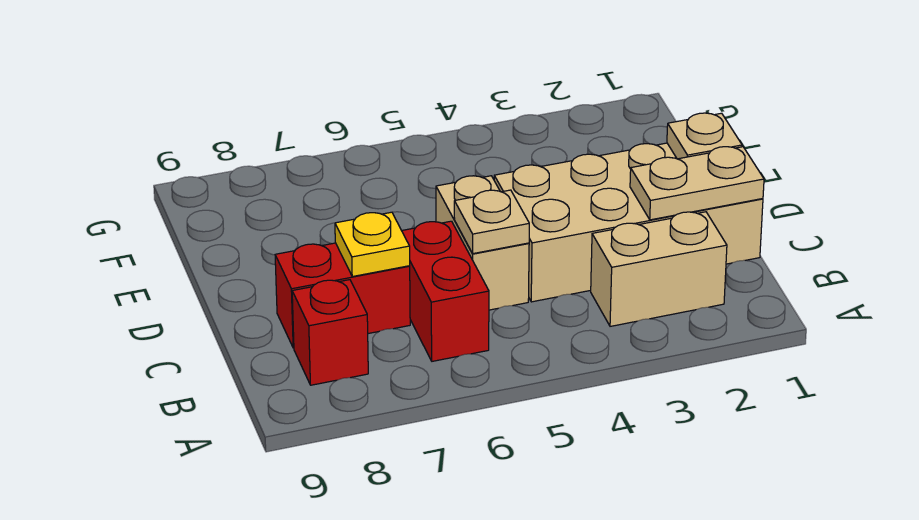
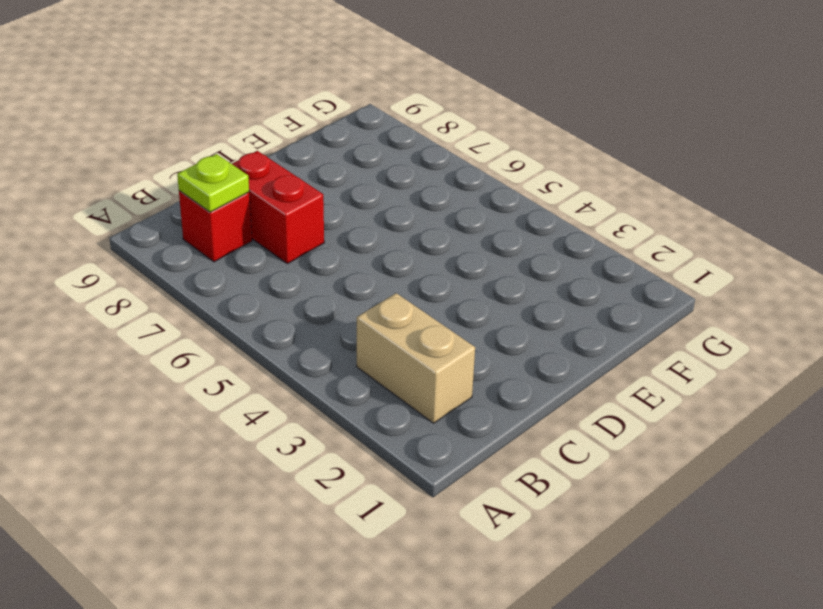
lime plate B8 level 2 -> none
none -> red brick B6:C6 level 1
none -> tan brick C1:D4 level 1

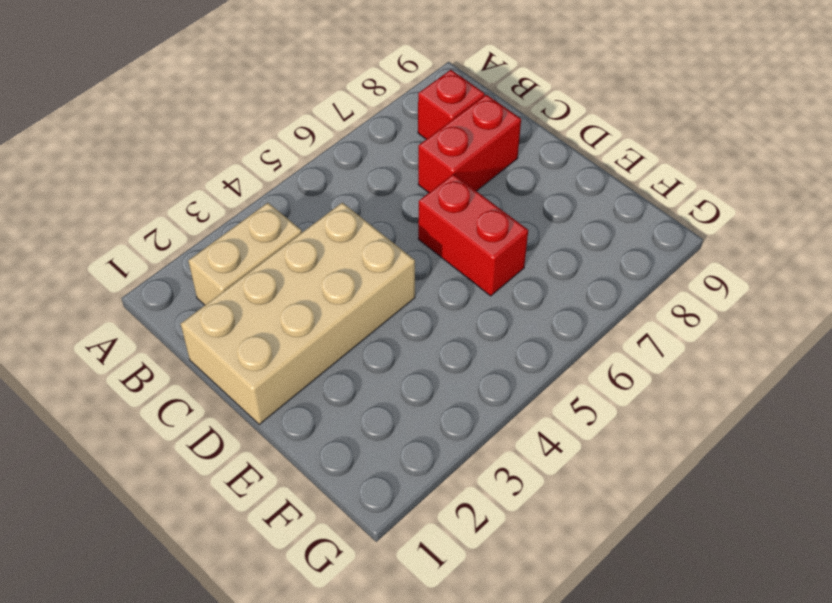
red brick D6:E6 level 1 -> red brick B6:C6 level 1
none -> tan brick C5:D5 level 1
none -> tan plate C1:C2 level 2

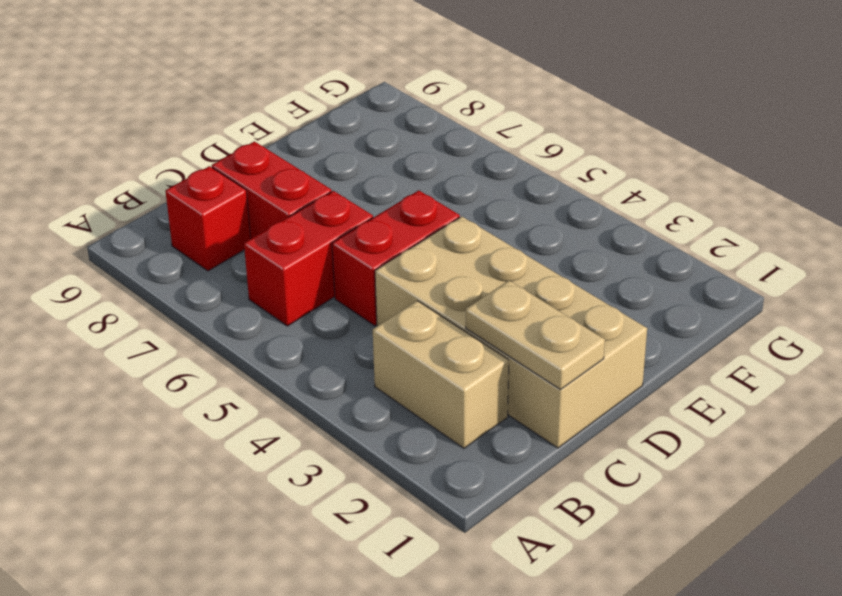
red brick C5:D5 level 1 -> tan brick C5:D5 level 1
none -> tan plate C5 level 2
none -> yellow plate C7 level 2

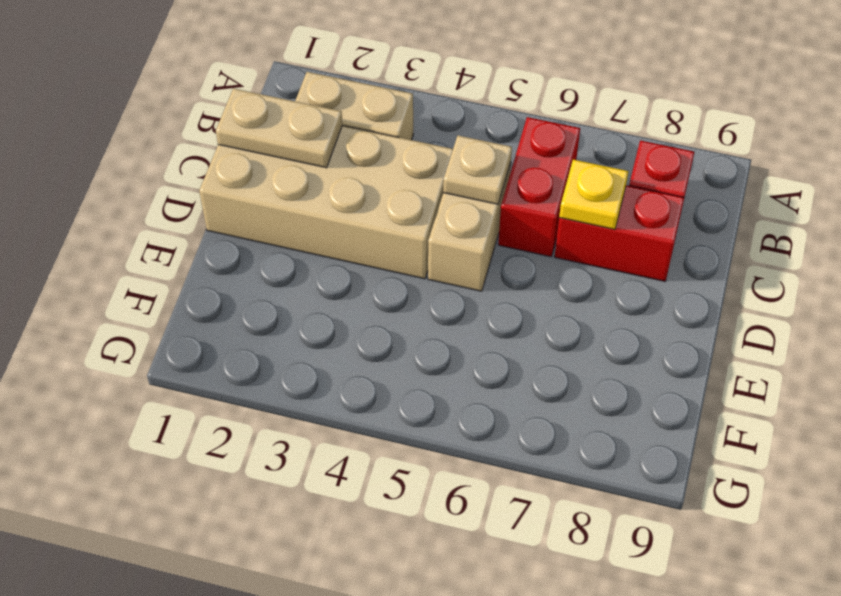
none -> tan plate D1 level 2

